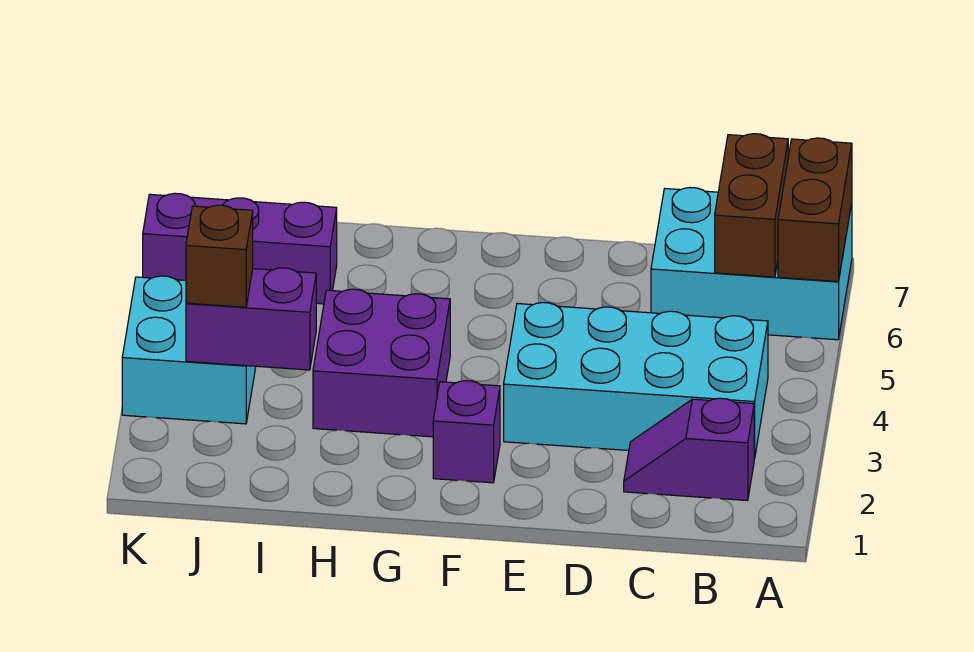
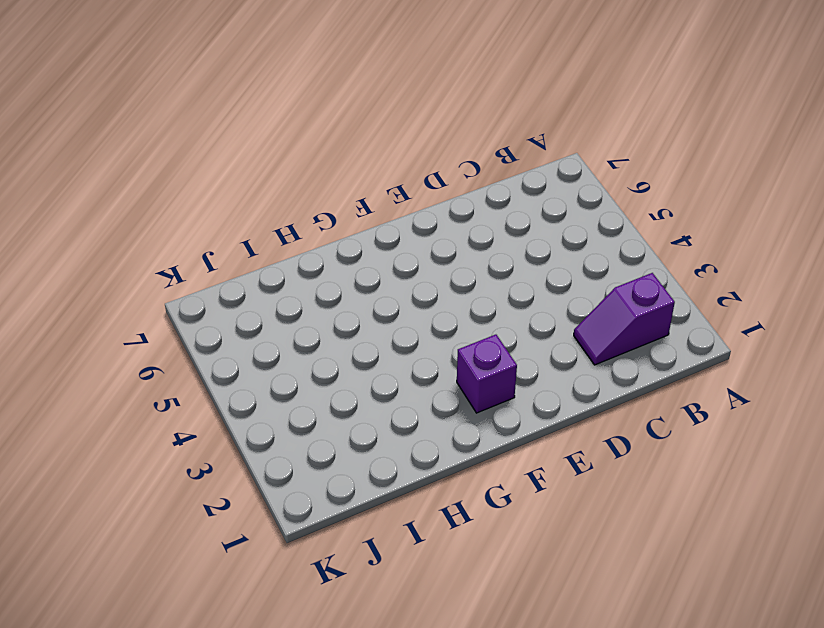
none -> cyan brick A6:C7 level 1
none -> cyan brick B3:E4 level 1

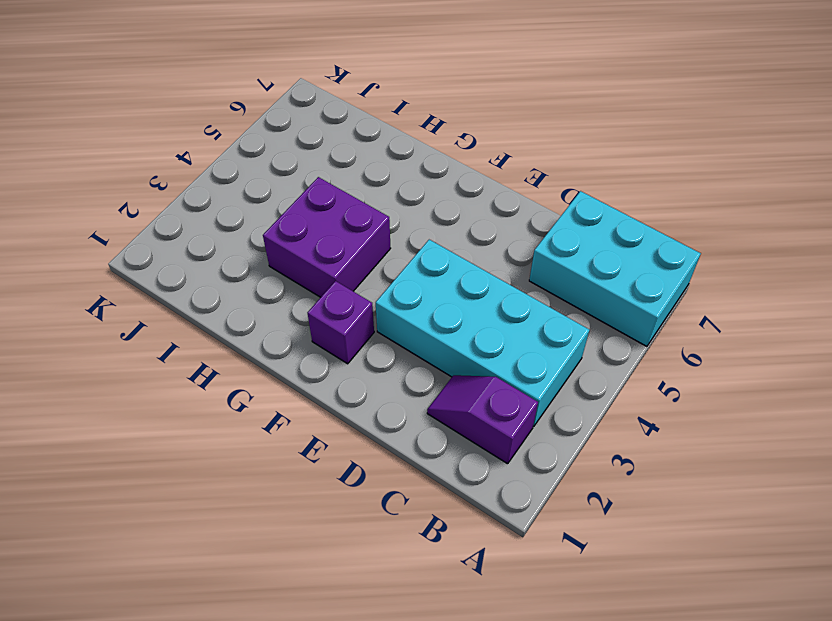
none -> purple brick I6:K6 level 1
none -> cyan brick J3:K4 level 1

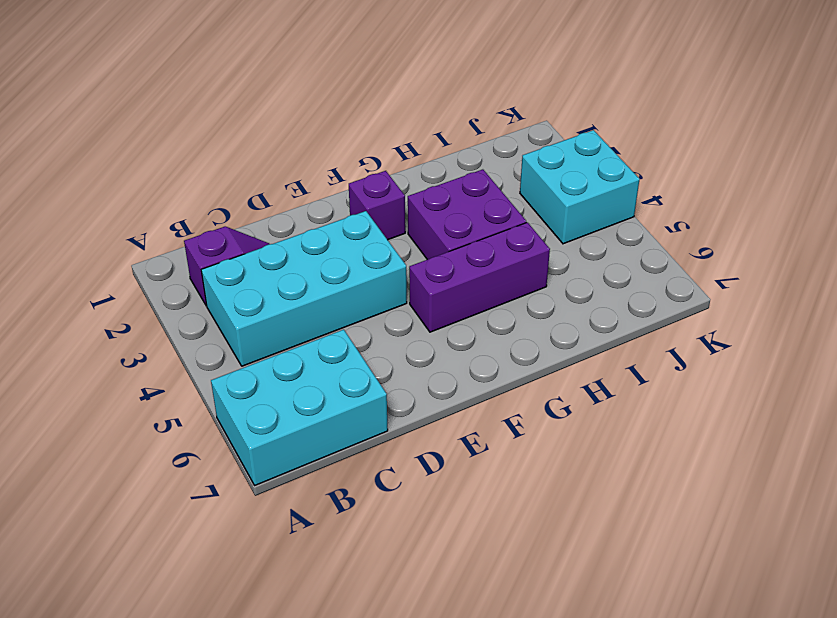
purple brick F5:H5 level 1 -> purple brick I6:K6 level 1
none -> brown brick A6:A7 level 2
none -> brown brick B6:B7 level 2

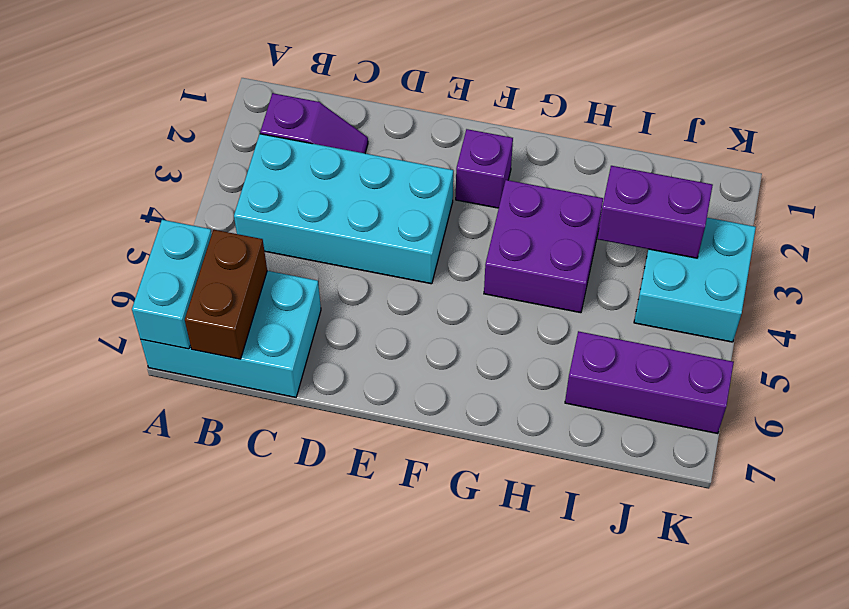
cyan brick A6:A7 level 2 -> brown brick A6:A7 level 2
none -> brown brick J3 level 3

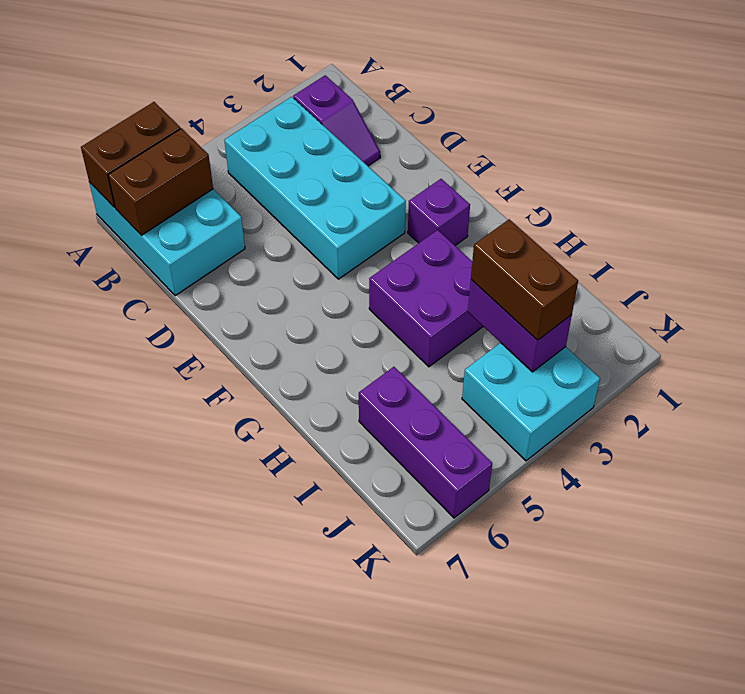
brown brick I3:J3 level 3 -> brown brick J3 level 3

